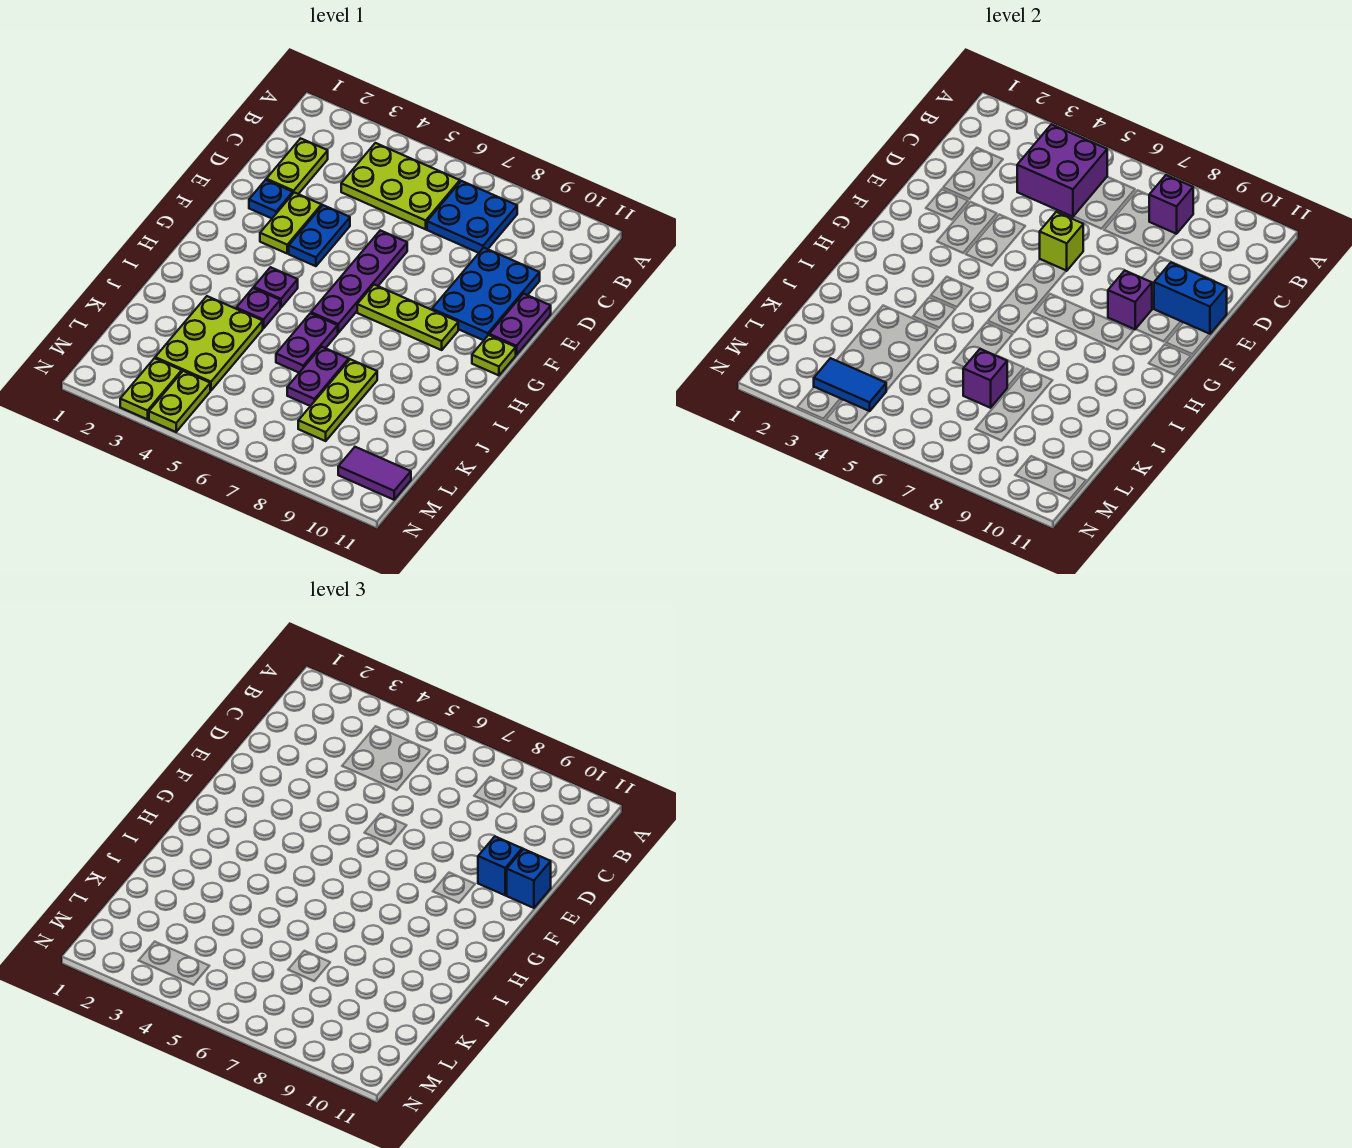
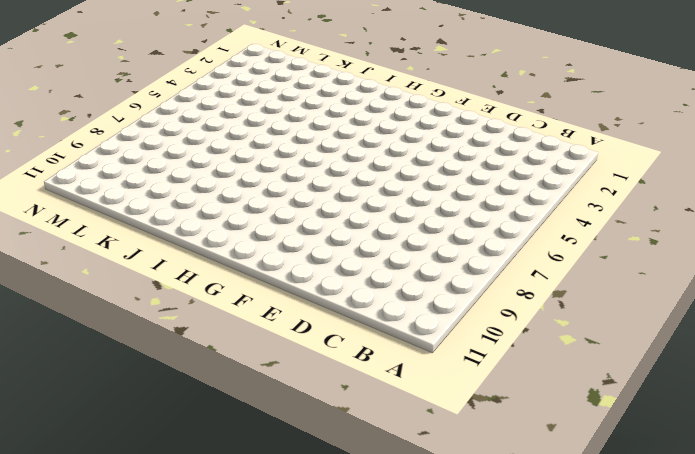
none -> lime plate B4:C6 level 1
none -> blue plate B7:C8 level 1
none -> lime plate C2:D2 level 1

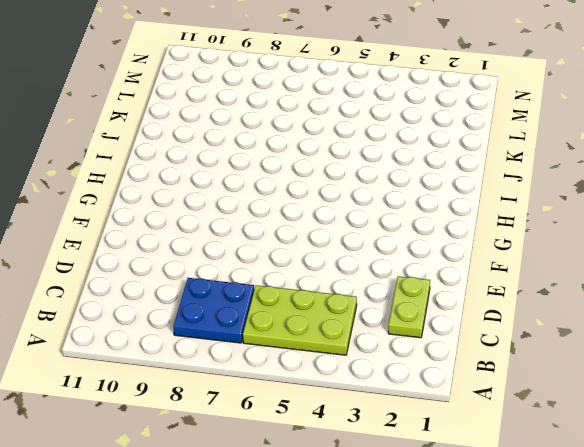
none -> blue plate D9:F10 level 1
none -> blue plate E2 level 1
none -> lime plate E3:F3 level 1

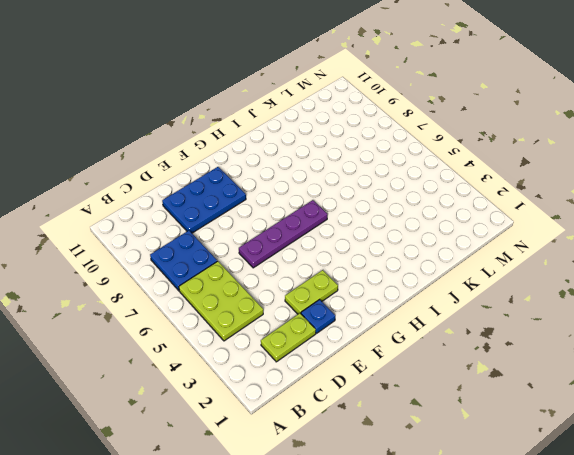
none -> blue plate E4:F4 level 1
none -> purple plate E11:F11 level 1
none -> lime plate G7:G9 level 1

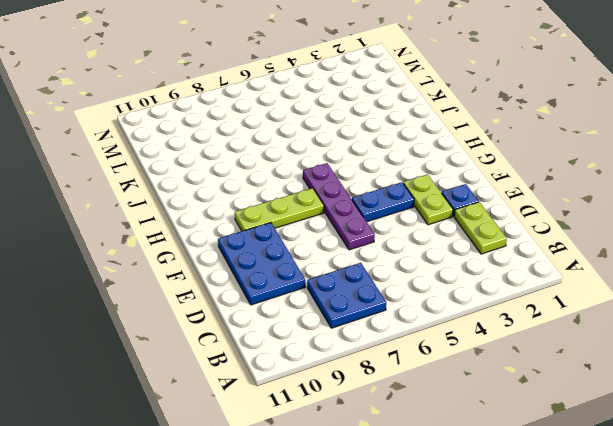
blue plate F4:F5 level 1 -> blue plate E4:F4 level 1
none -> lime plate B4:C6 level 1
none -> purple plate E11:F11 level 1
none -> lime plate G11 level 1

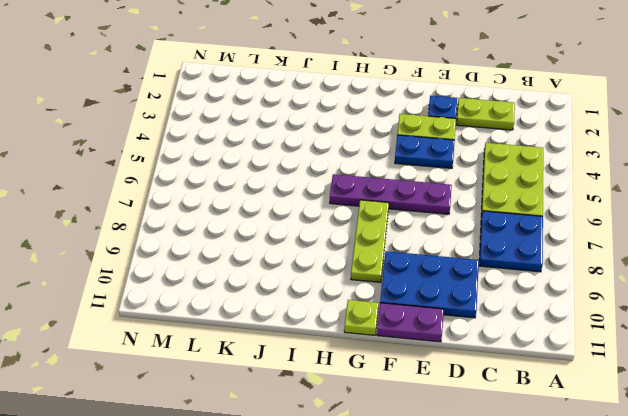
none -> purple plate H4 level 1
none -> purple plate I4 level 1
none -> purple plate I6:J6 level 1

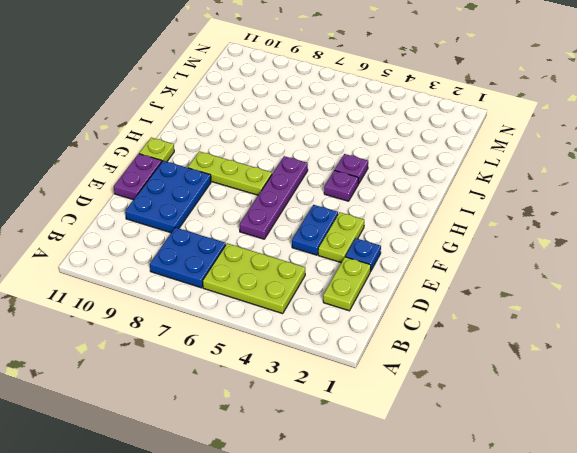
none -> purple plate I6:J6 level 1
none -> lime plate J3:L4 level 1
none -> purple plate J7:K7 level 1

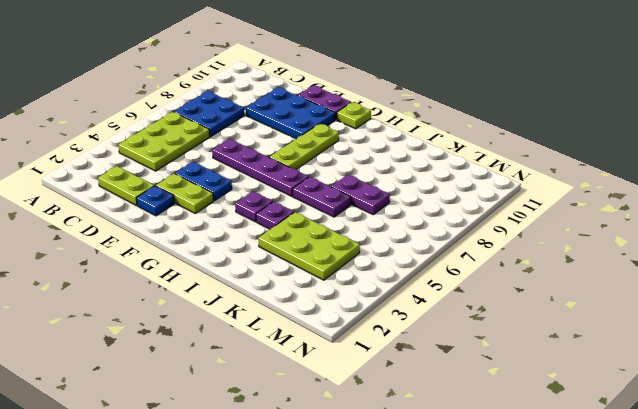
none -> lime plate J8:L8 level 1
none -> lime plate M3:N3 level 1
none -> lime plate M4:N4 level 1

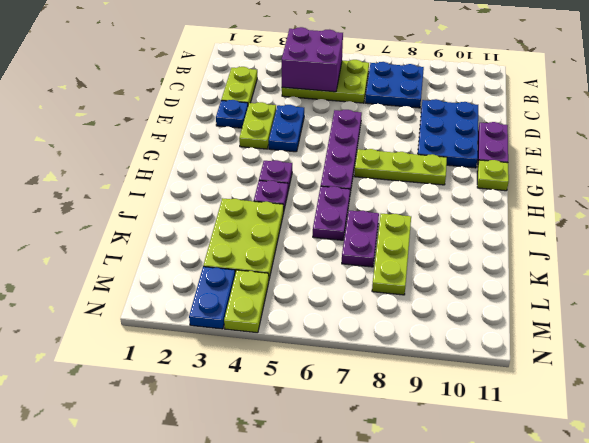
blue plate M3:N3 level 1 -> lime plate M3:N3 level 1
none -> purple tile M10:M11 level 1
none -> purple brick B8 level 2
none -> lime brick E6 level 2

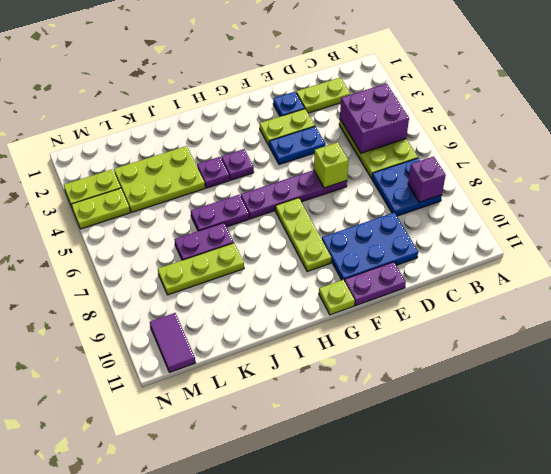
none -> blue brick E10:E11 level 2
none -> purple brick F9 level 2
none -> purple brick K7 level 2

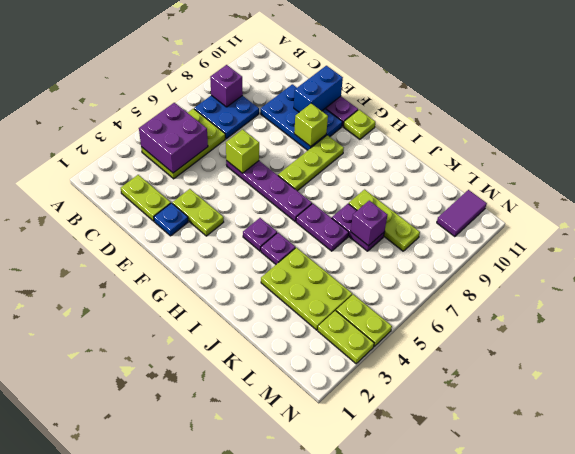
lime brick F9 level 2 -> purple brick F9 level 2
none -> blue plate E4:F4 level 1
none -> blue tile M3:M4 level 2
none -> blue brick E10 level 3

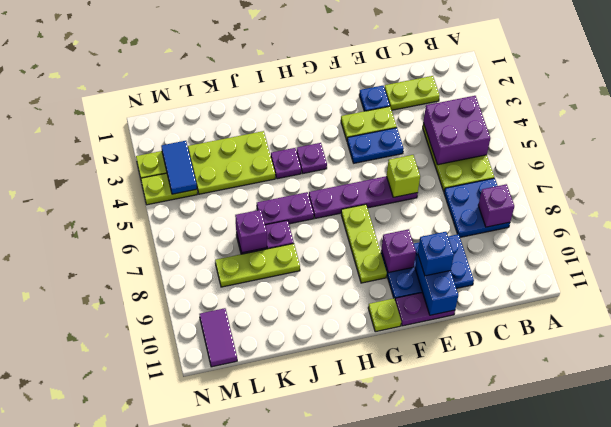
none -> blue brick E11 level 3

